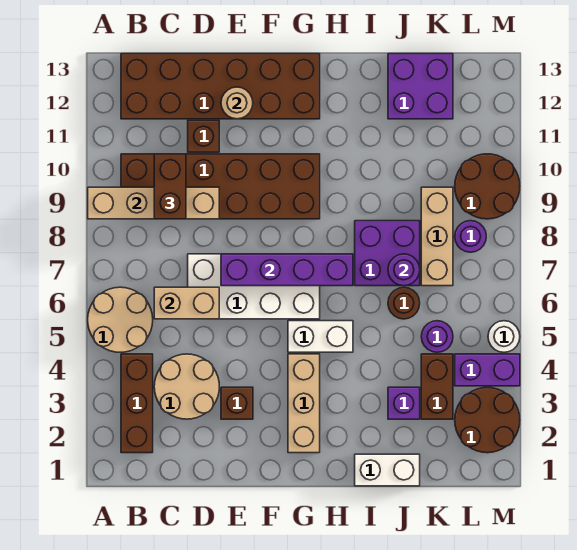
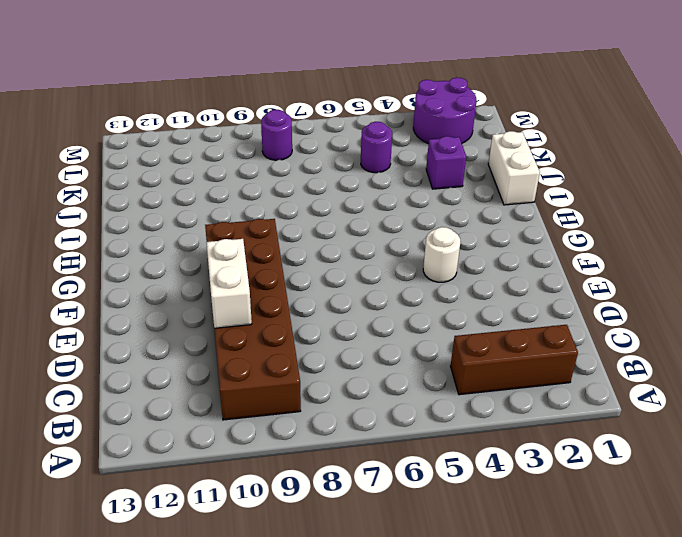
white brick D10:E10 level 2 -> white brick G5:H5 level 1
white round brick F4 level 1 -> white round brick M5 level 1
purple round brick L2:M3 level 1 -> brown round brick L2:M3 level 1
none -> tan round brick A5:B6 level 1
none -> brown brick B12:G13 level 1
none -> tan round brick C3:D4 level 1

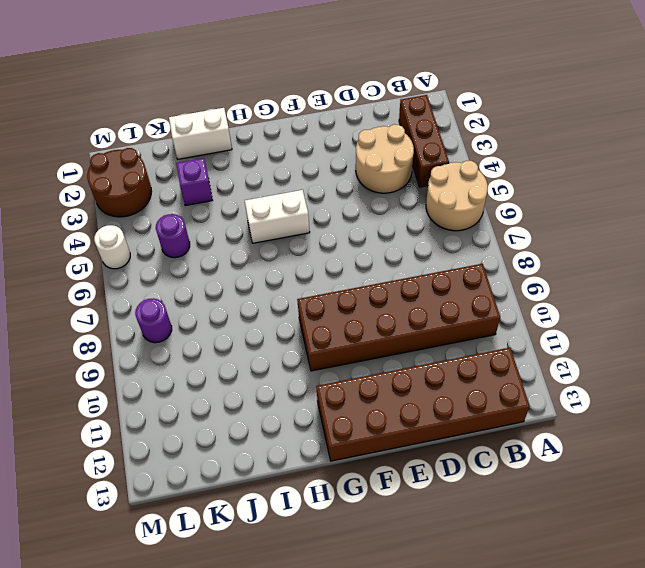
none -> white brick D6:G7 level 1
none -> brown brick D11 level 1
none -> brown brick E3 level 1

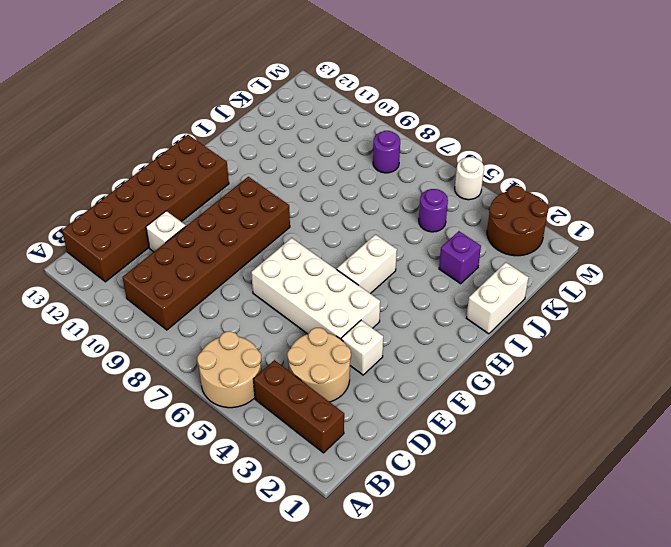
white brick D11 level 1 -> brown brick D11 level 1
white brick E3 level 1 -> brown brick E3 level 1
white brick E4:F7 level 1 -> white brick D6:G7 level 1
none -> tan brick G2:G4 level 1
none -> purple brick I7:J8 level 1
none -> brown round brick J6 level 1

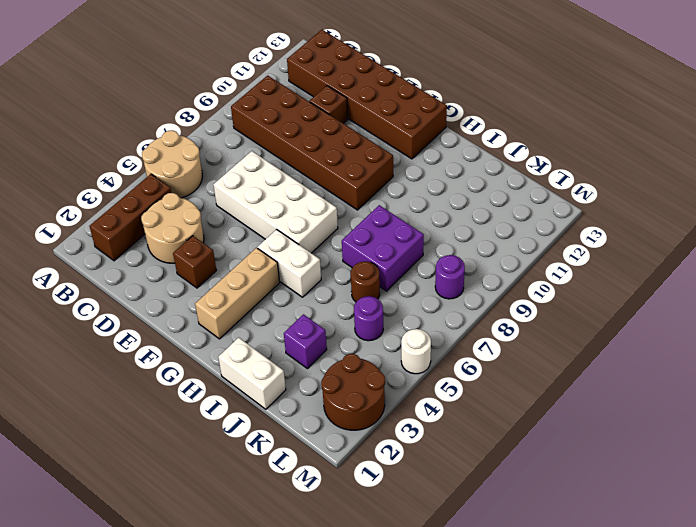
none -> purple brick J12:K13 level 1
none -> brown brick K3:K4 level 1
none -> tan brick K7:K9 level 1

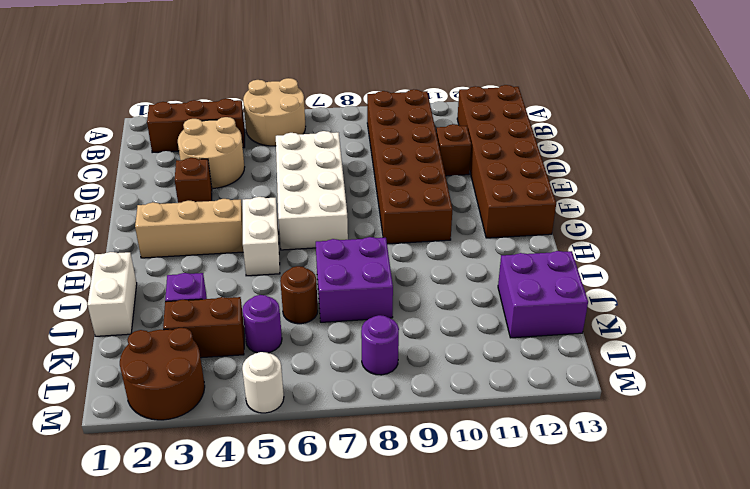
none -> tan brick K7:K9 level 1
none -> purple brick L4:M4 level 1
none -> brown round brick L9:M10 level 1

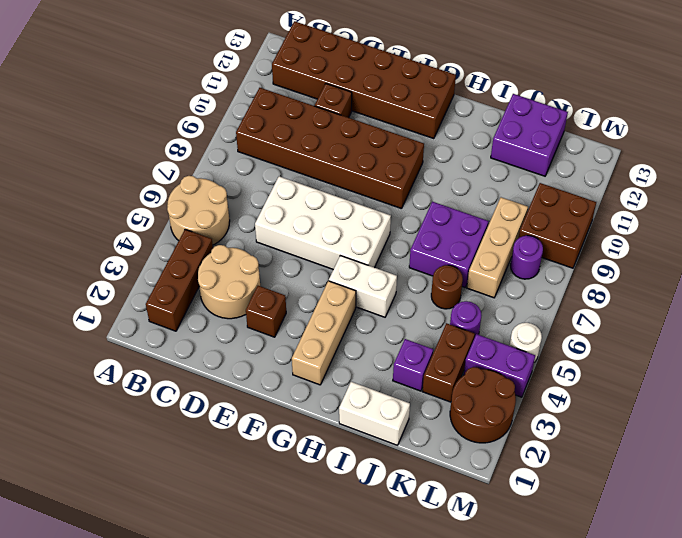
brown brick L9:M10 level 1 -> brown round brick L9:M10 level 1
none -> tan brick A9:D9 level 2
none -> tan brick C6:D6 level 2
none -> purple brick E7:H7 level 2

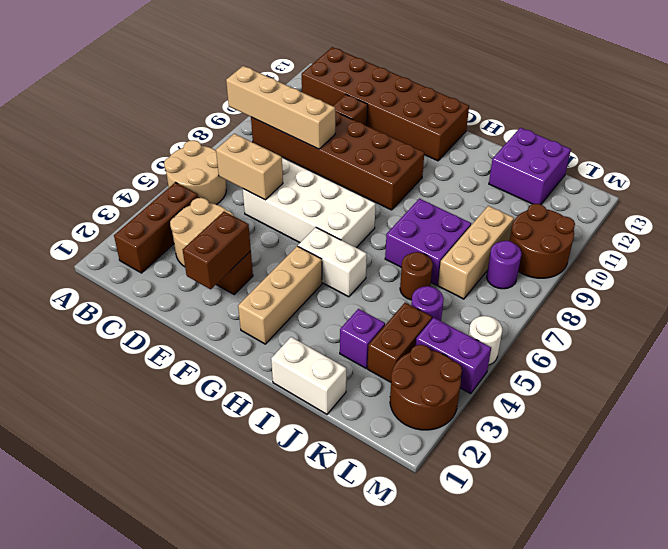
brown brick E2:E3 level 2 -> brown brick C9:C10 level 3
none -> purple brick E7:H7 level 2
none -> tan round brick E12 level 2
none -> purple round brick J7 level 2

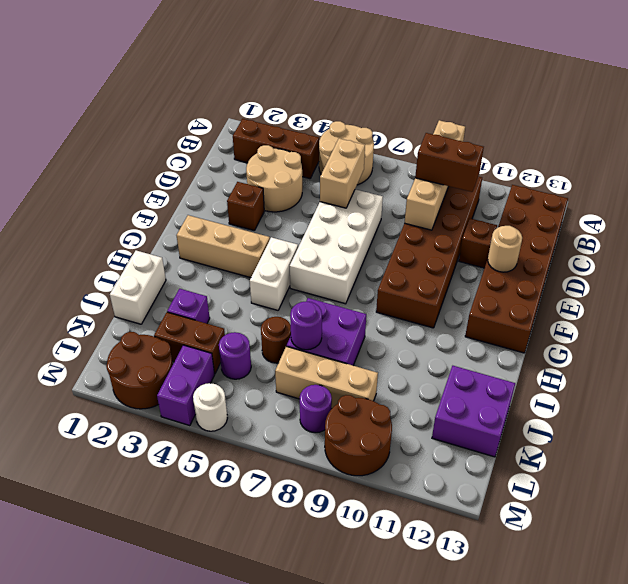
none -> purple brick E7:H7 level 2

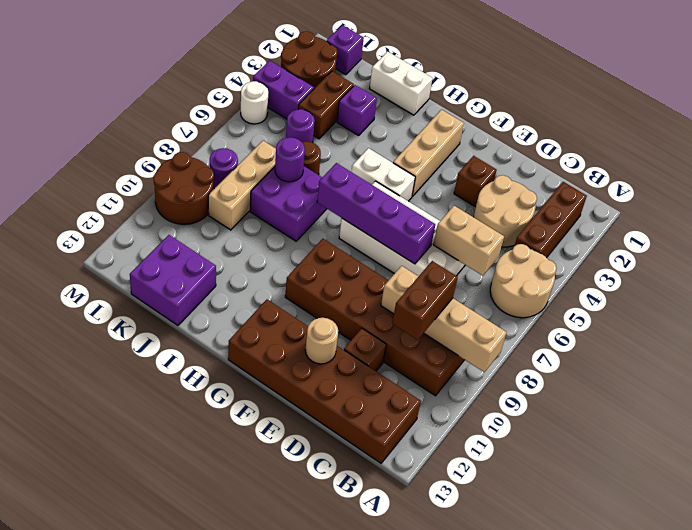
purple brick L1 level 1 -> none

